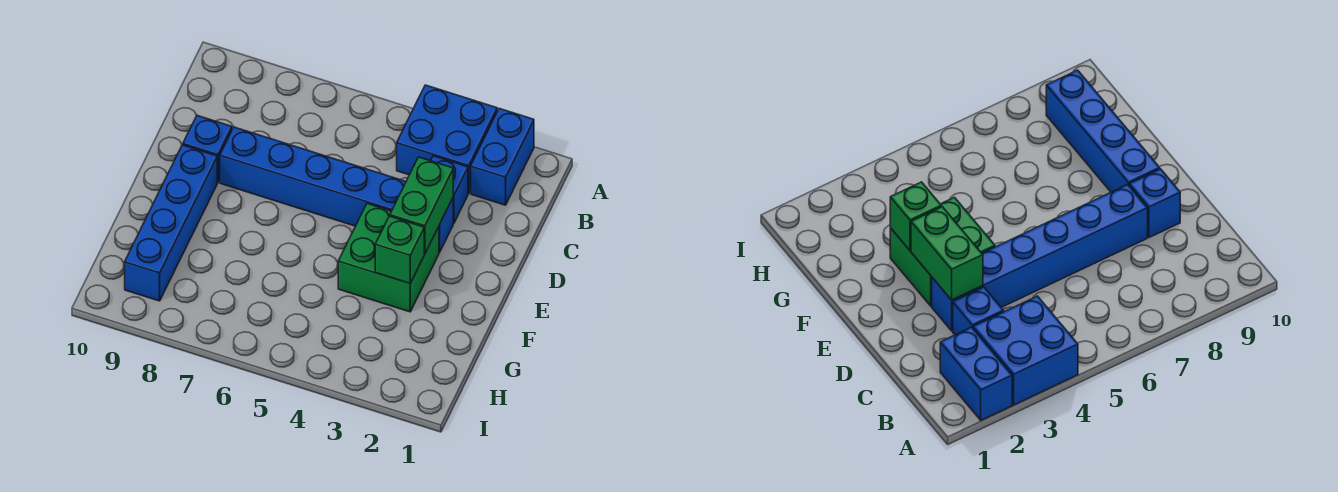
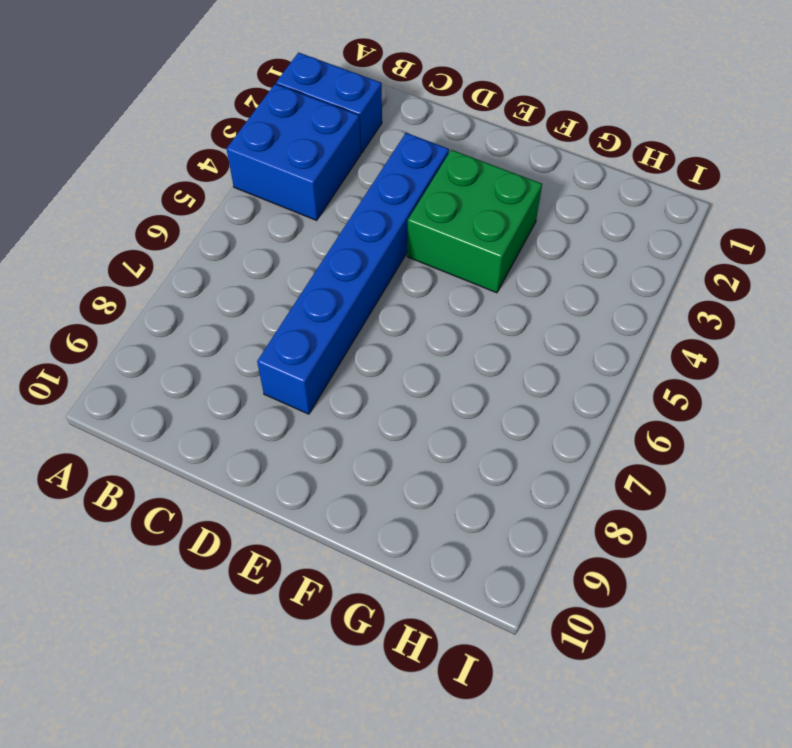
none -> blue brick C3 level 1
none -> blue brick D9 level 1

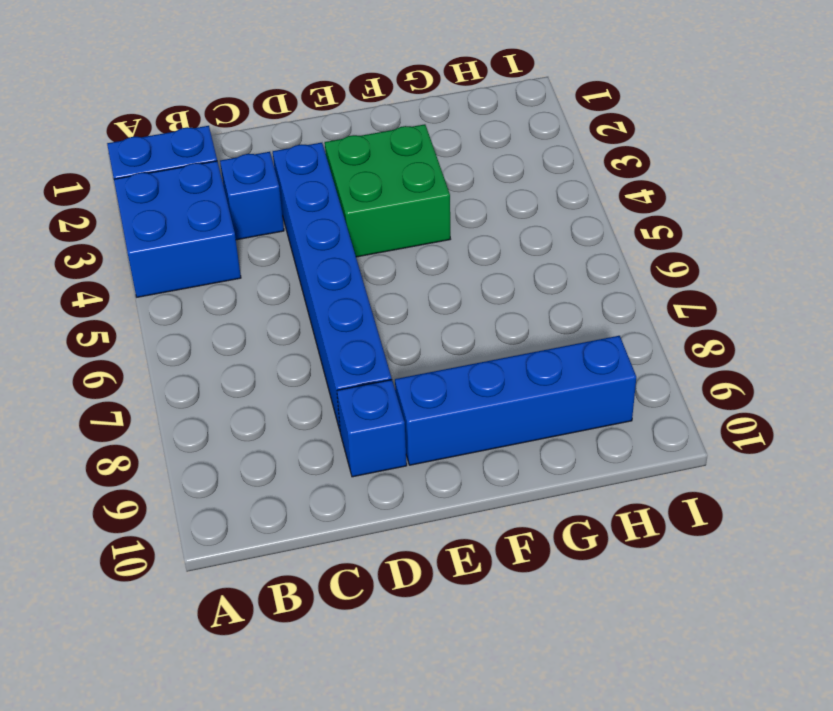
none -> green brick D3:E3 level 2
none -> green brick F3 level 2

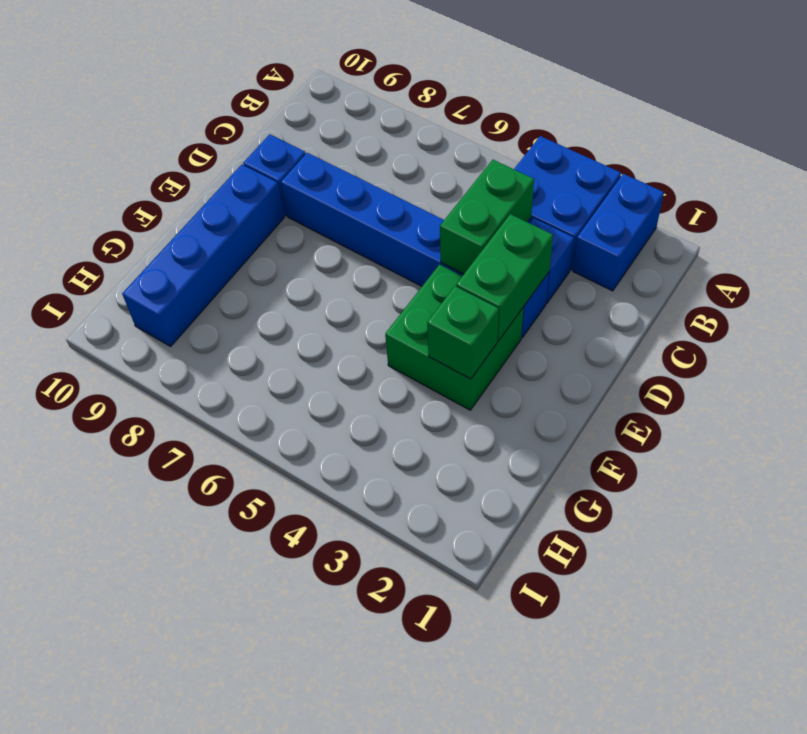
green brick C4:D4 level 2 -> none

